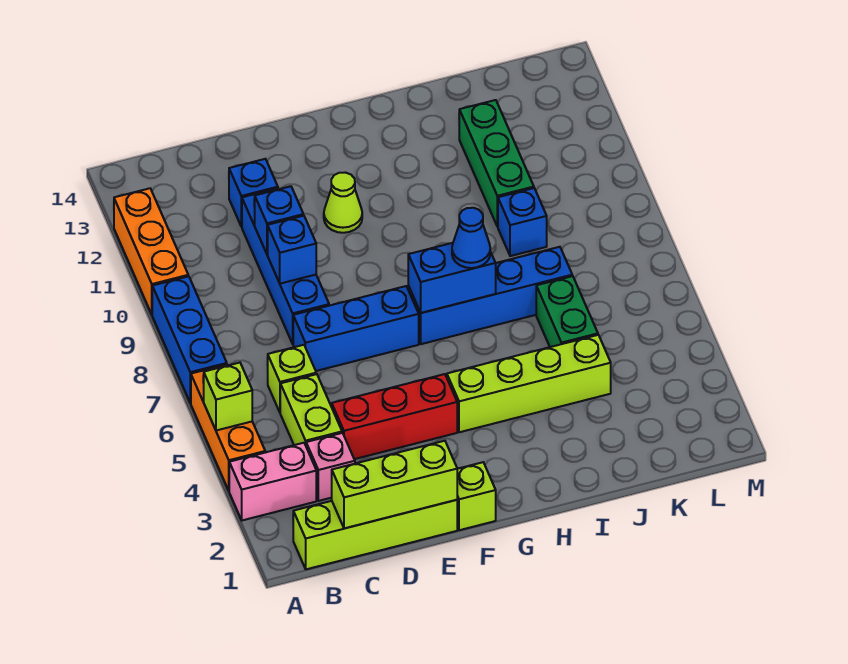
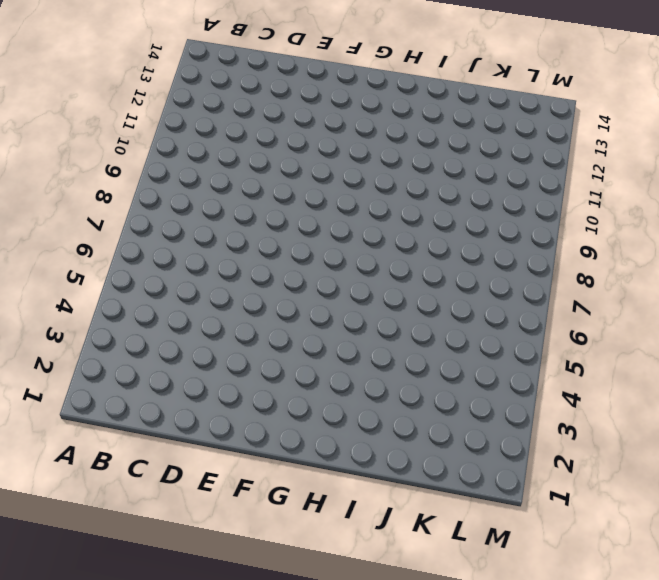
none -> pink brick A3:B3 level 1
none -> orange brick A4:A6 level 1
none -> blue brick A7:A9 level 1

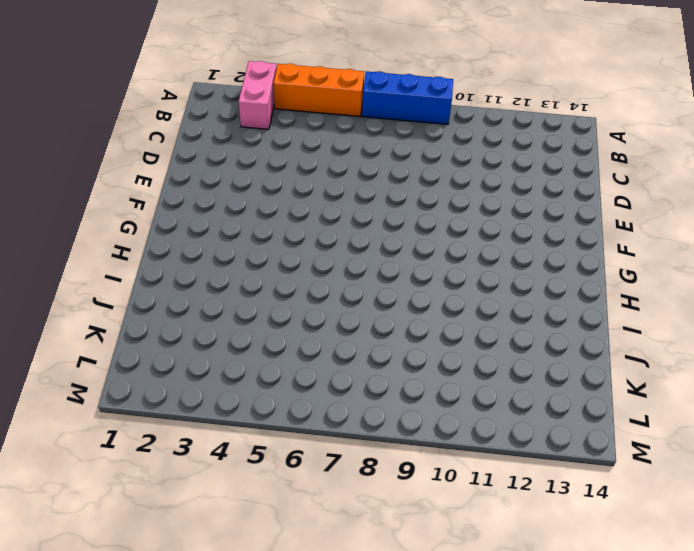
none -> orange brick A10:A12 level 1
none -> lime brick B1:E1 level 1
none -> pink brick C3 level 1

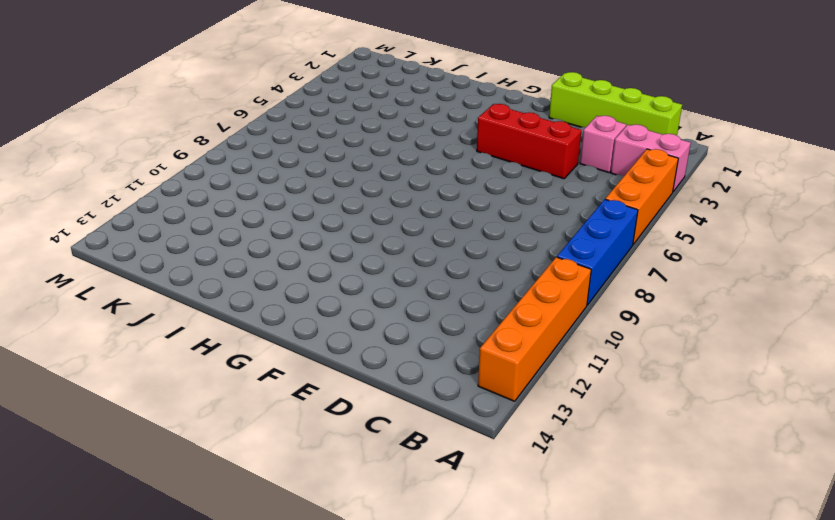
orange brick A10:A13 level 1 -> orange brick A10:A12 level 1
none -> lime brick C4:C5 level 1
none -> lime brick C6 level 1
none -> blue brick D7:F7 level 1

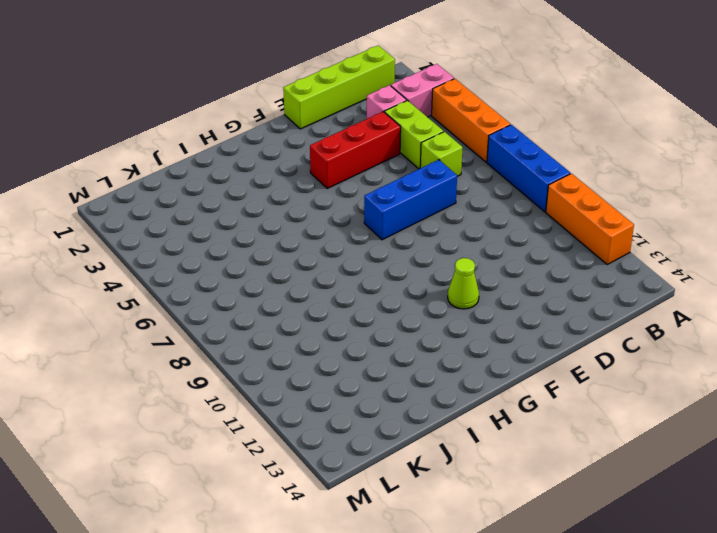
none -> blue brick D8:D11 level 1
none -> blue brick D12 level 1
none -> lime brick F1 level 1

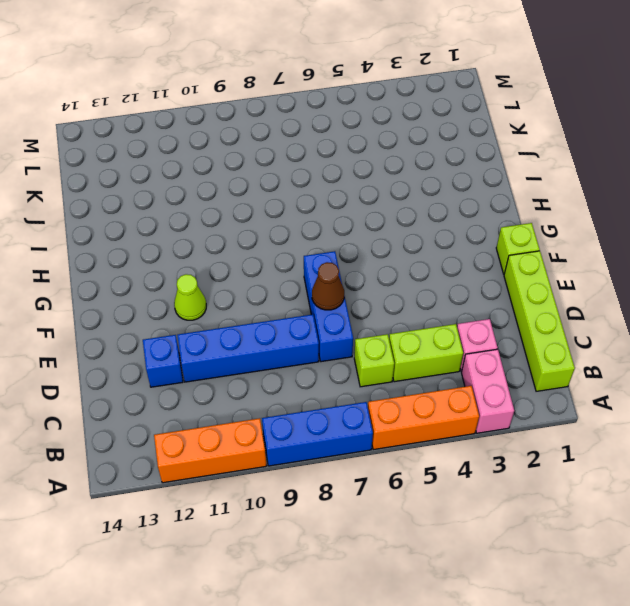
brown cone E7 level 2 -> none
none -> red brick D4:F4 level 1
none -> lime brick G4:J4 level 1
none -> blue brick G7:J7 level 1

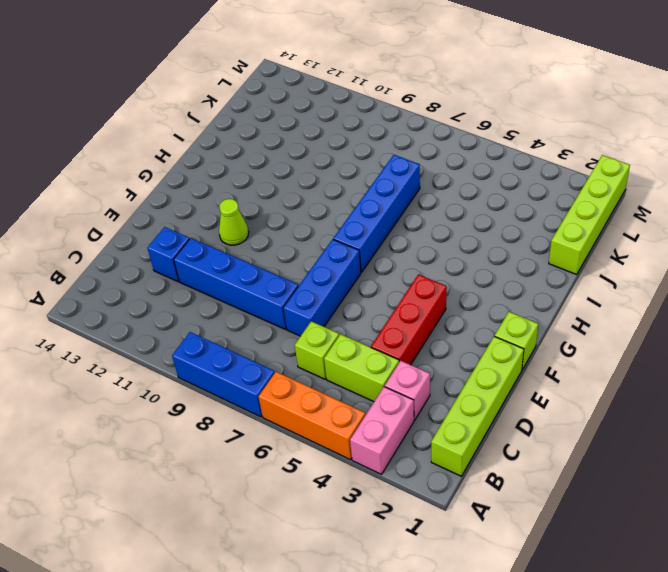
lime brick J1:M1 level 1 -> lime brick G4:J4 level 1
none -> orange brick A10:A12 level 1
none -> green brick J5:J6 level 1
none -> blue brick J9 level 1

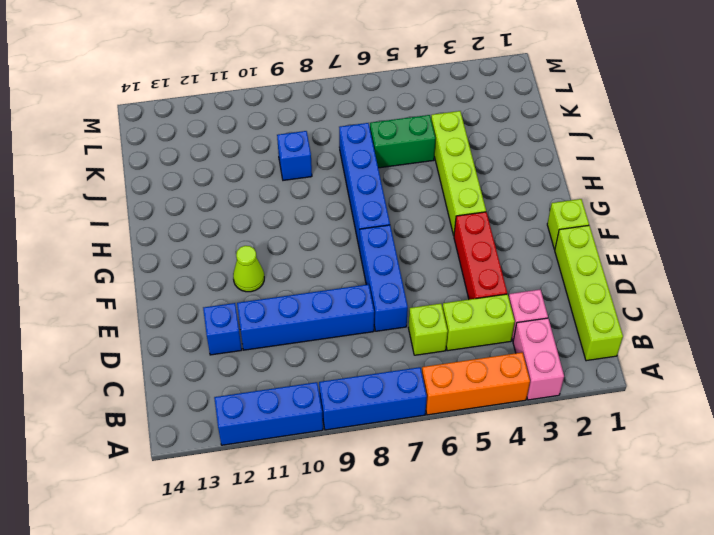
blue brick A10:A12 level 1 -> orange brick A10:A12 level 1
none -> green brick J10:J12 level 1
none -> lime brick A5 level 2
none -> lime brick C1:E1 level 2

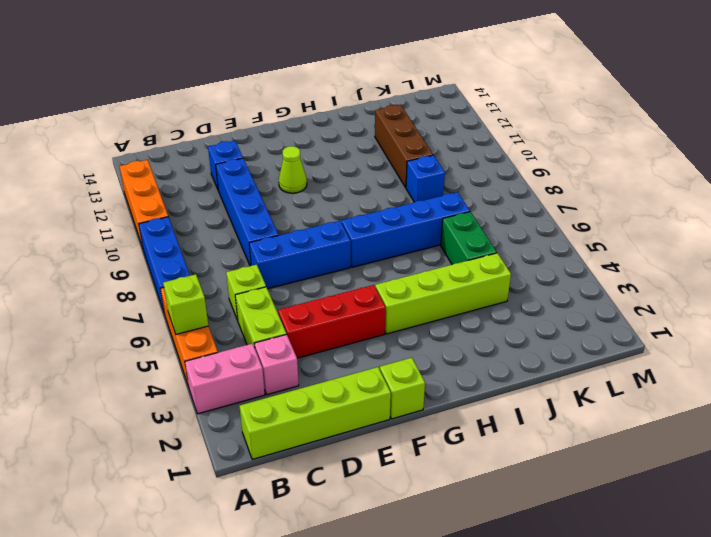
brown brick J10:J12 level 1 -> green brick J10:J12 level 1
none -> lime brick C1:E1 level 2
none -> blue brick D9 level 2
none -> blue brick D10 level 2

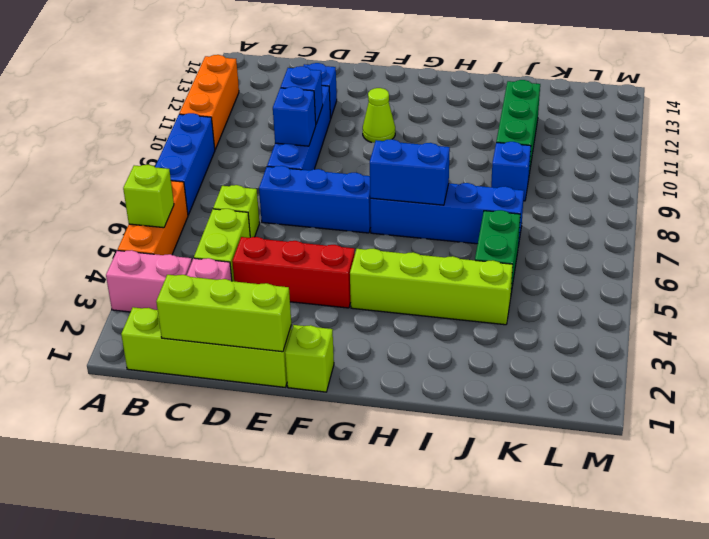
none -> blue cone H7 level 3

